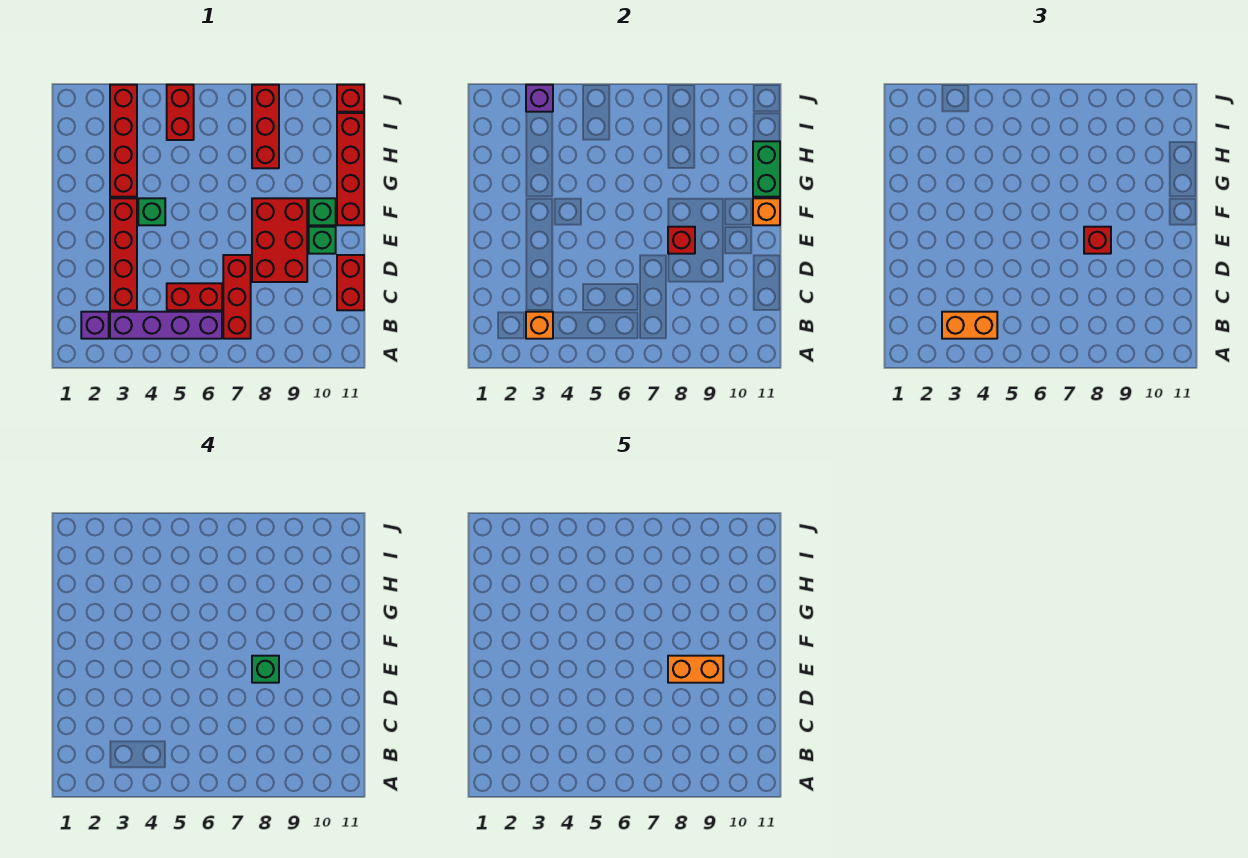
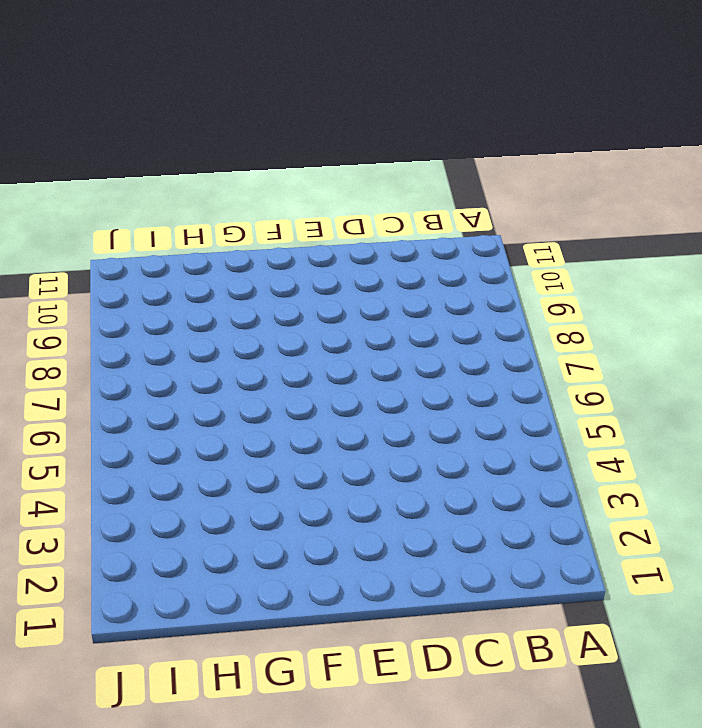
none -> purple brick B2 level 1
none -> purple brick B3:B6 level 1
none -> red brick B7:D7 level 1

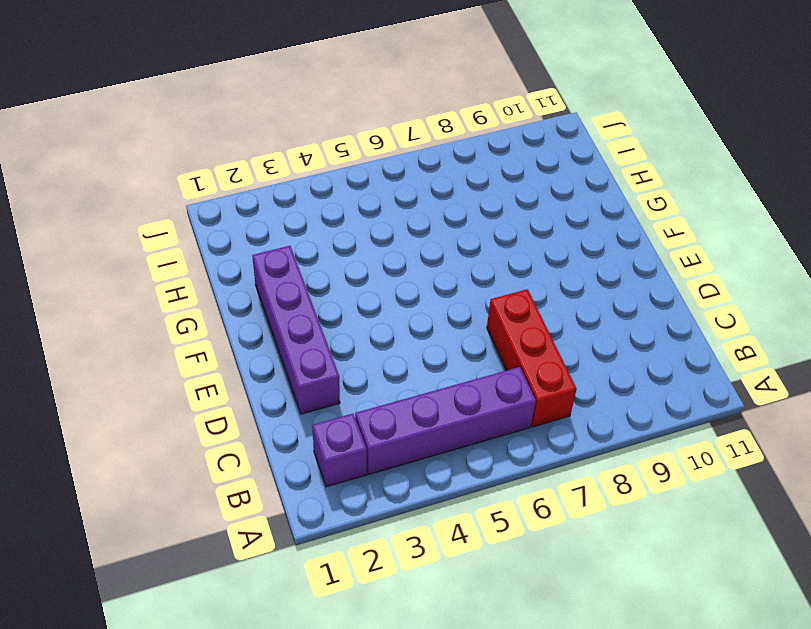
purple brick D2:G2 level 1 -> none
none -> red brick C3:F3 level 1
none -> red brick C5:C6 level 1
none -> red brick C11:D11 level 1

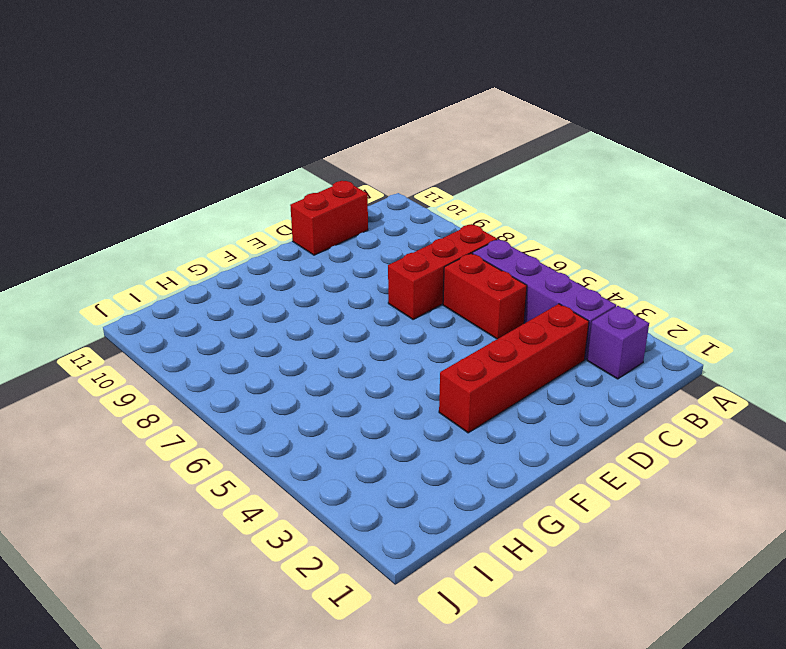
none -> red brick D8:F9 level 1
none -> green brick E10 level 1
none -> green brick F4 level 1

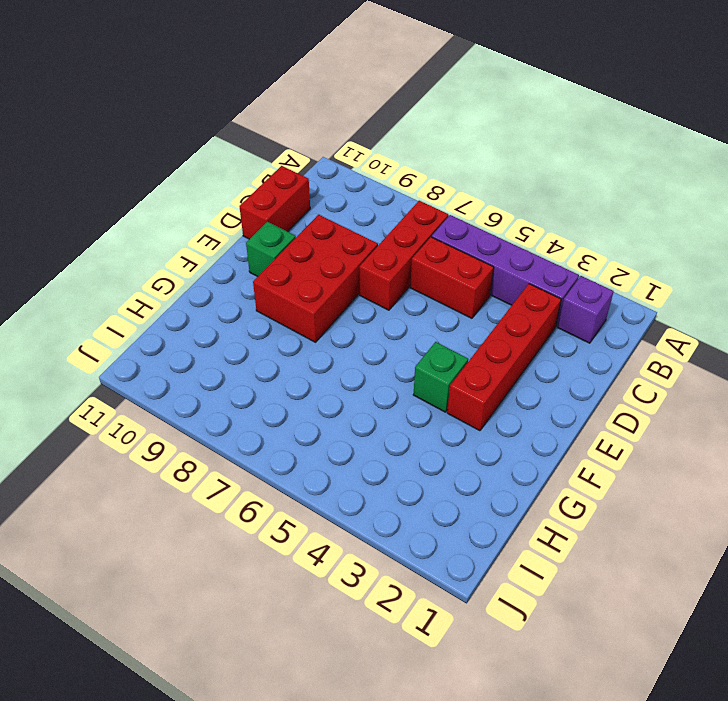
none -> green brick F10 level 1
none -> red brick F11:I11 level 1
none -> red brick G3:J3 level 1

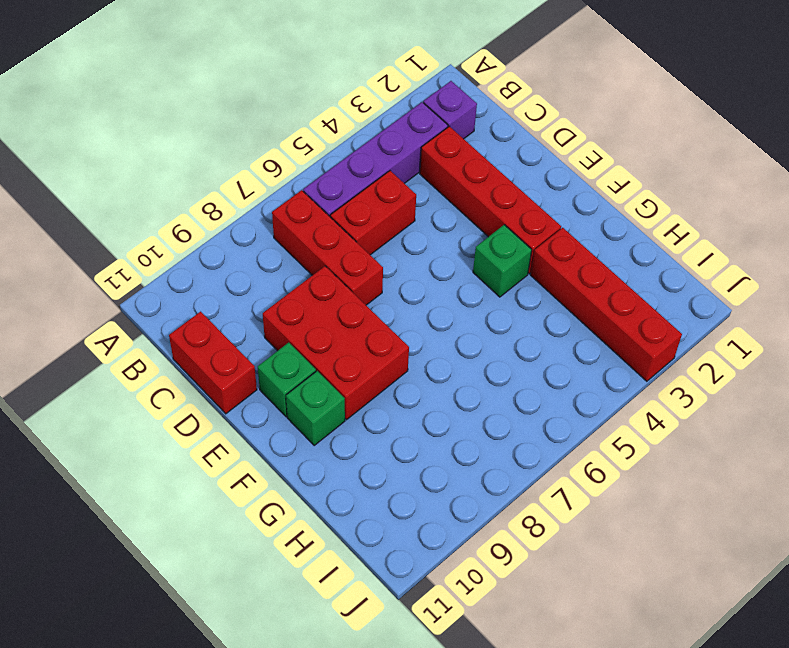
none -> red brick F11:I11 level 1
none -> red brick H8:J8 level 1
none -> red brick I5:J5 level 1

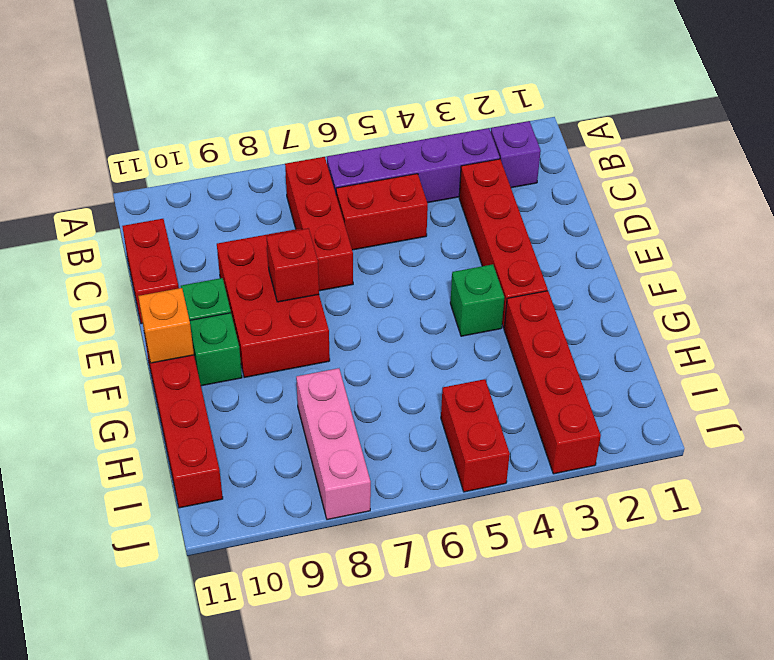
pink brick H8:J8 level 1 -> red brick H8:J8 level 1
none -> red brick J11 level 1
none -> orange brick B3 level 2
none -> green brick G11:H11 level 2

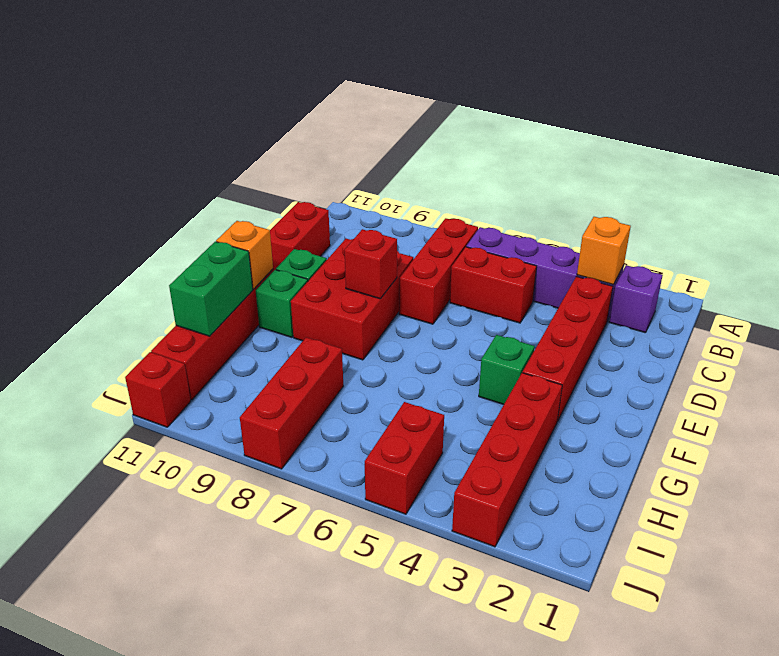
none -> purple brick J3 level 2
none -> orange brick B3:B4 level 3
none -> red brick E8 level 3

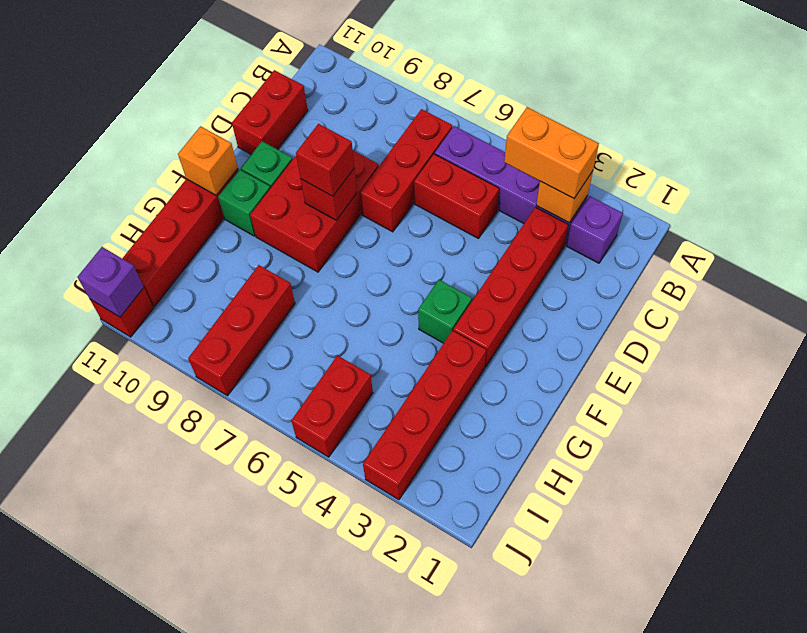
purple brick J11 level 2 -> purple brick J3 level 2
none -> green brick G11:H11 level 2
none -> green brick E8 level 4
none -> orange brick E8:E9 level 5

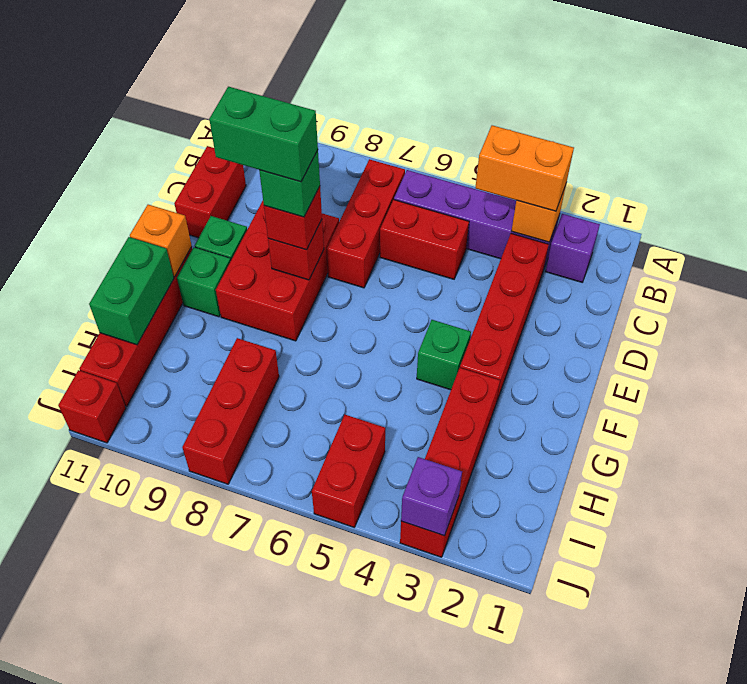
green brick E8:E9 level 5 -> orange brick E8:E9 level 5

